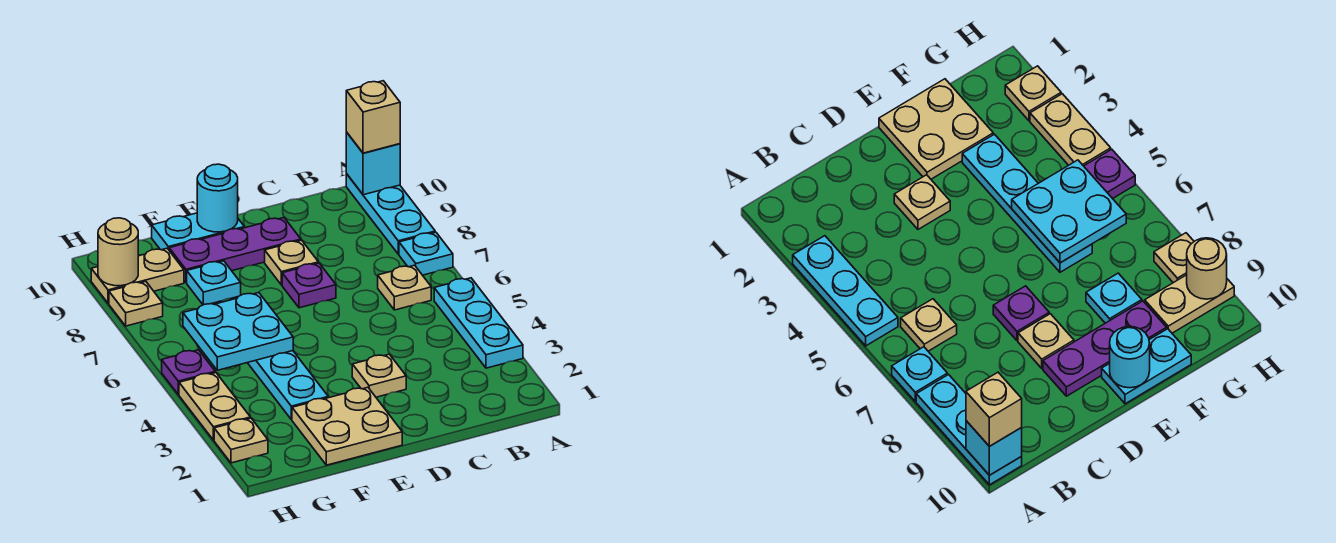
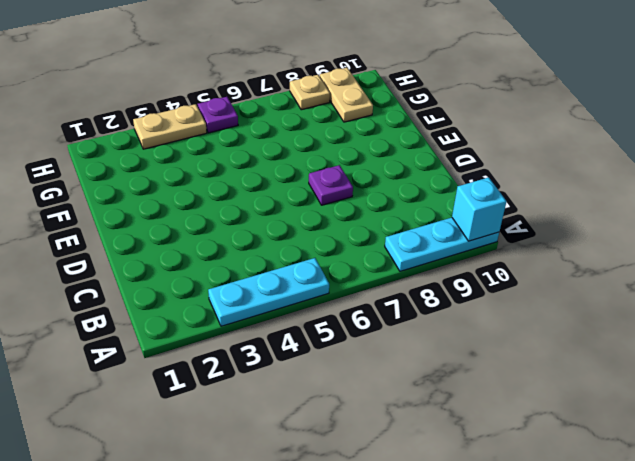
none -> cyan plate A7 level 1
none -> tan plate B6 level 1
none -> tan plate D3 level 1

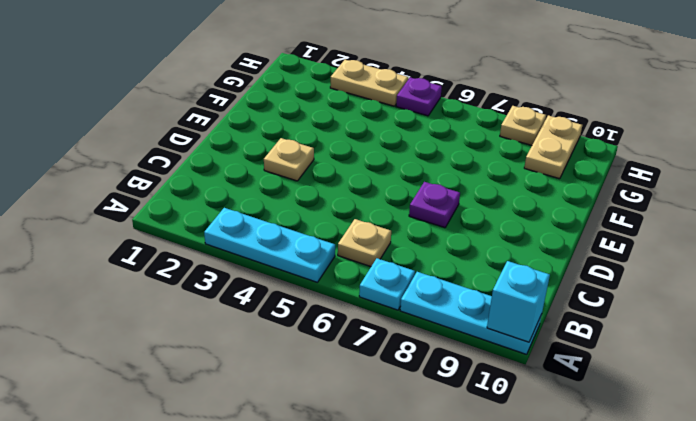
none -> tan plate D8 level 1
none -> purple plate D9:F9 level 1
none -> tan plate E1:F2 level 1

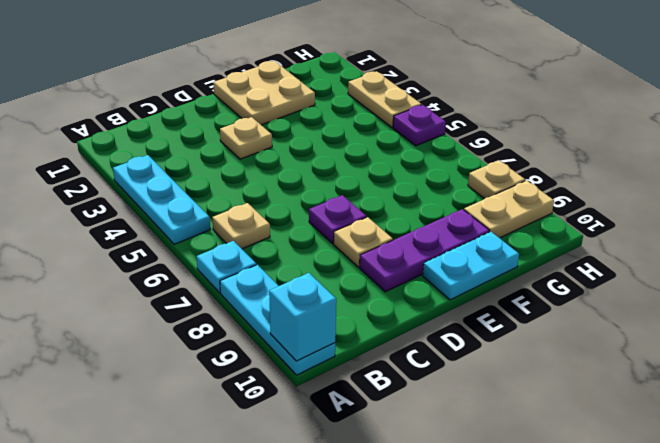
none -> cyan plate F3:F6 level 1
none -> cyan plate F8 level 1
none -> tan plate H2 level 1

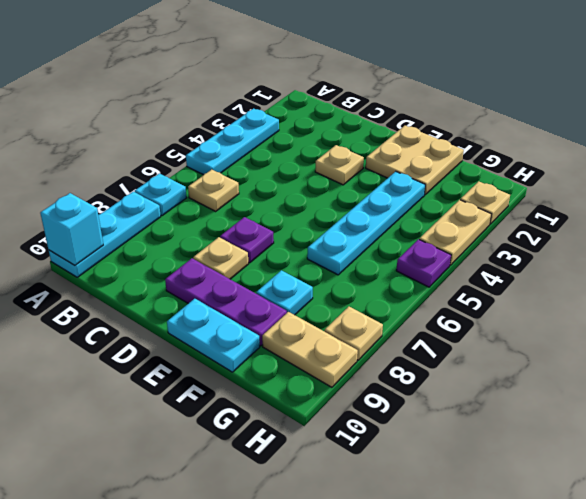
none -> cyan round brick E10 level 2
none -> cyan plate F5:G6 level 2
none -> tan round brick H9 level 2

